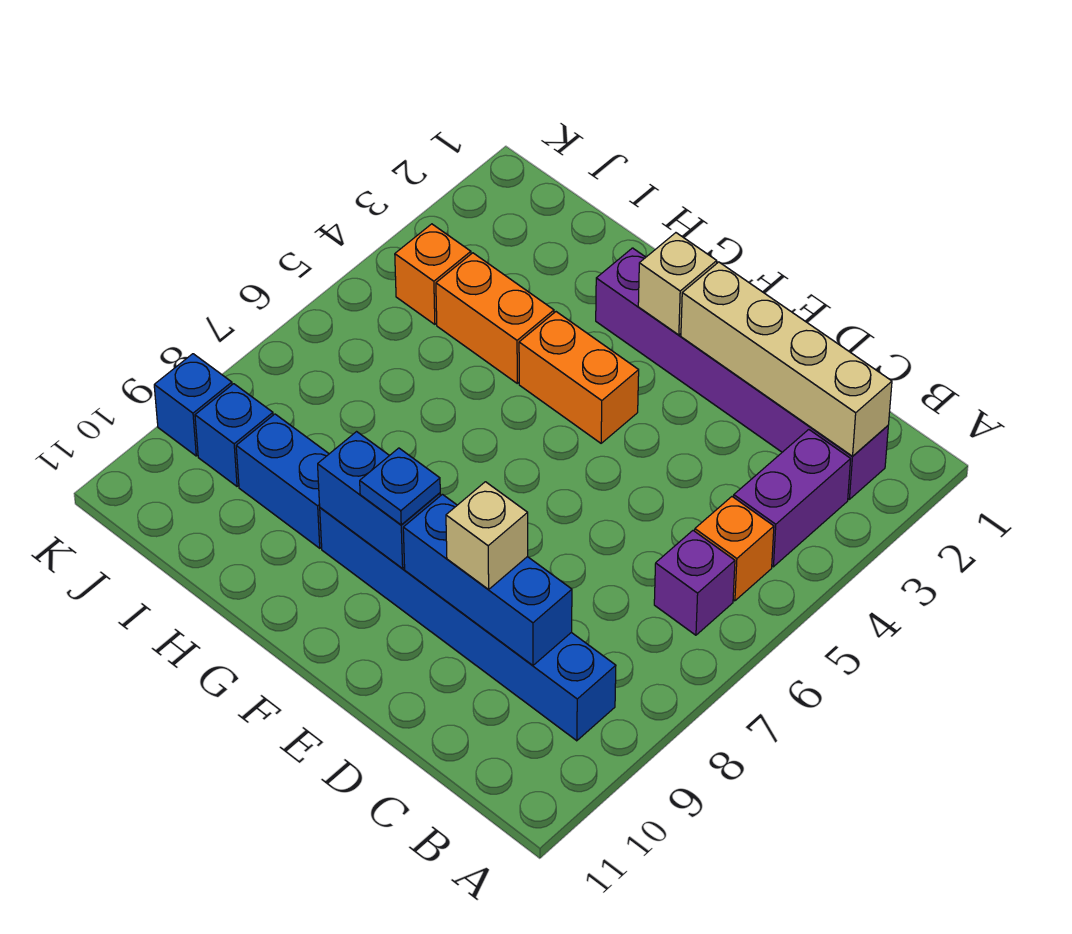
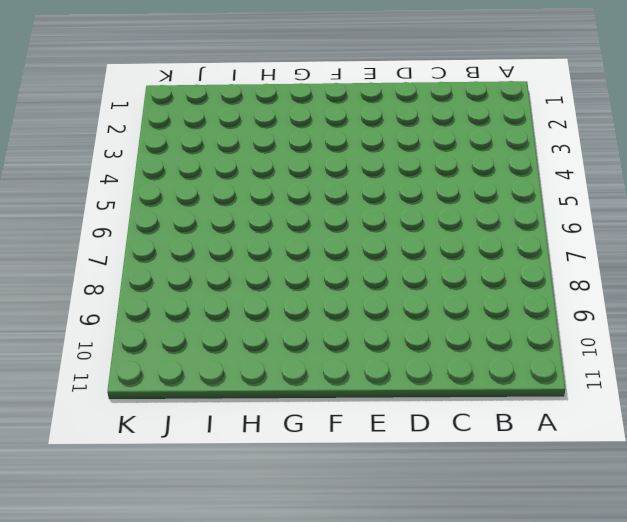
none -> purple brick B2:G2 level 1
none -> purple brick B3:B4 level 1
none -> orange brick B5 level 1

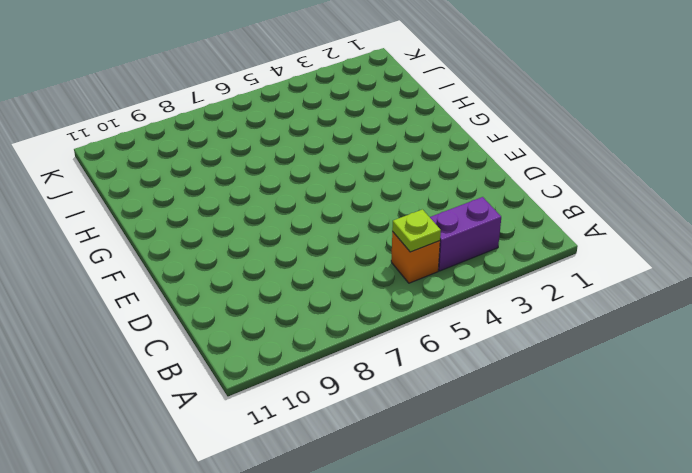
lime plate B5 level 2 -> none
none -> purple brick B2:G2 level 1
none -> purple brick B6 level 1
none -> blue brick B9:G9 level 1

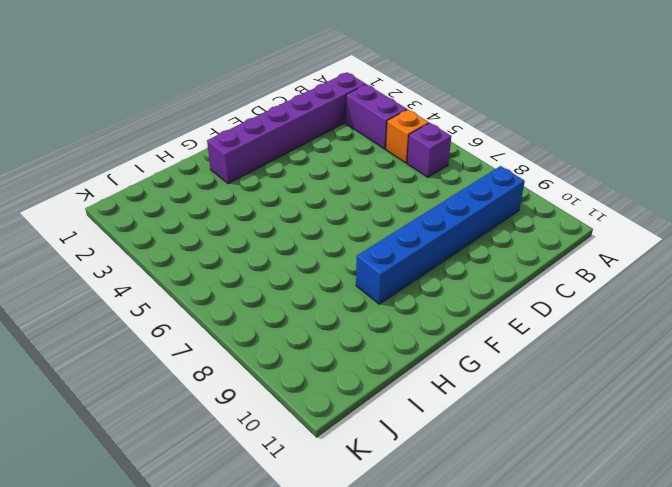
none -> orange brick F4:G4 level 1
none -> orange brick H4:I4 level 1
none -> blue brick H9:I9 level 1

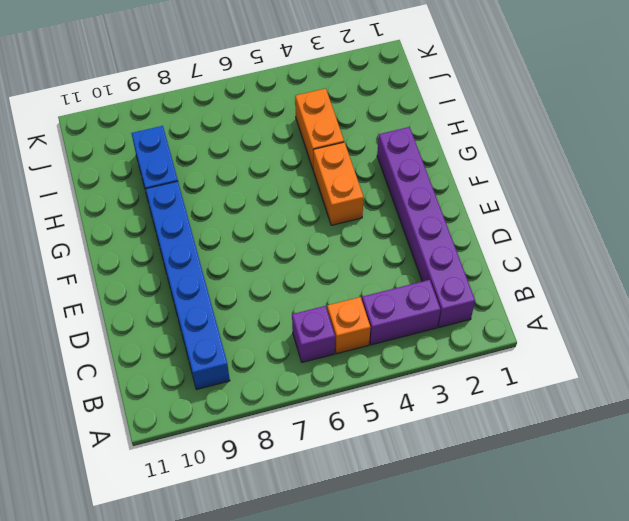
none -> orange brick J4 level 1
none -> blue brick J9 level 1
none -> blue brick K9 level 1

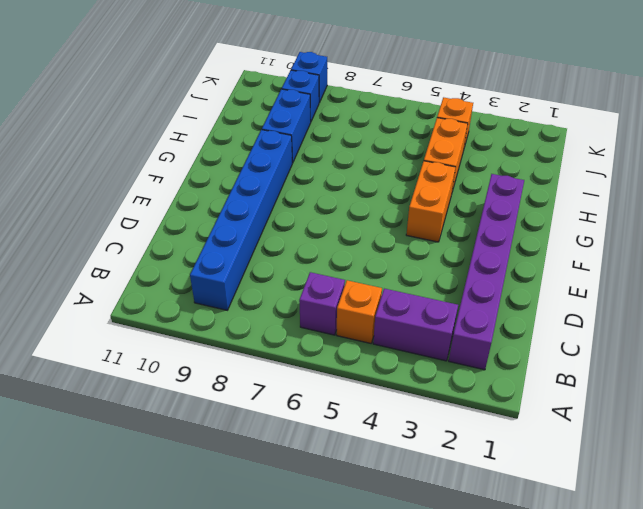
none -> tan brick B2:E2 level 2
none -> blue brick C9:E9 level 2
none -> tan brick F2 level 2

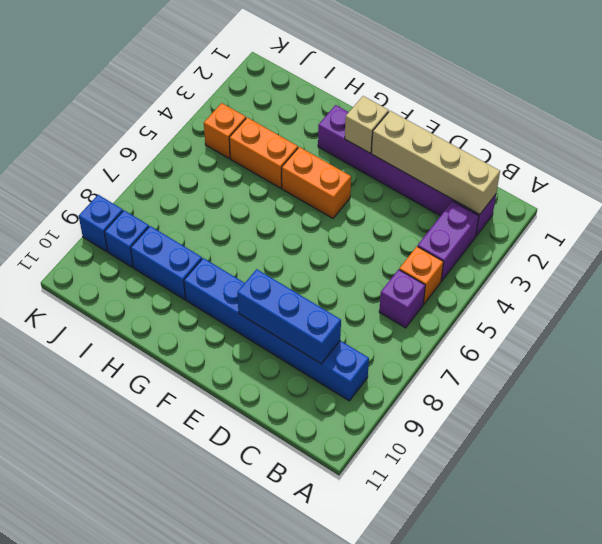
none -> blue brick F9:G9 level 2
none -> tan brick D9 level 3
none -> blue plate F9 level 3

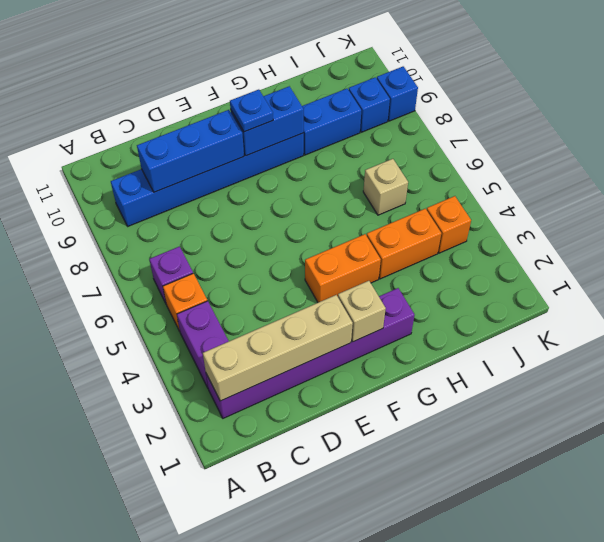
tan brick I6 level 1 -> tan brick D9 level 3

